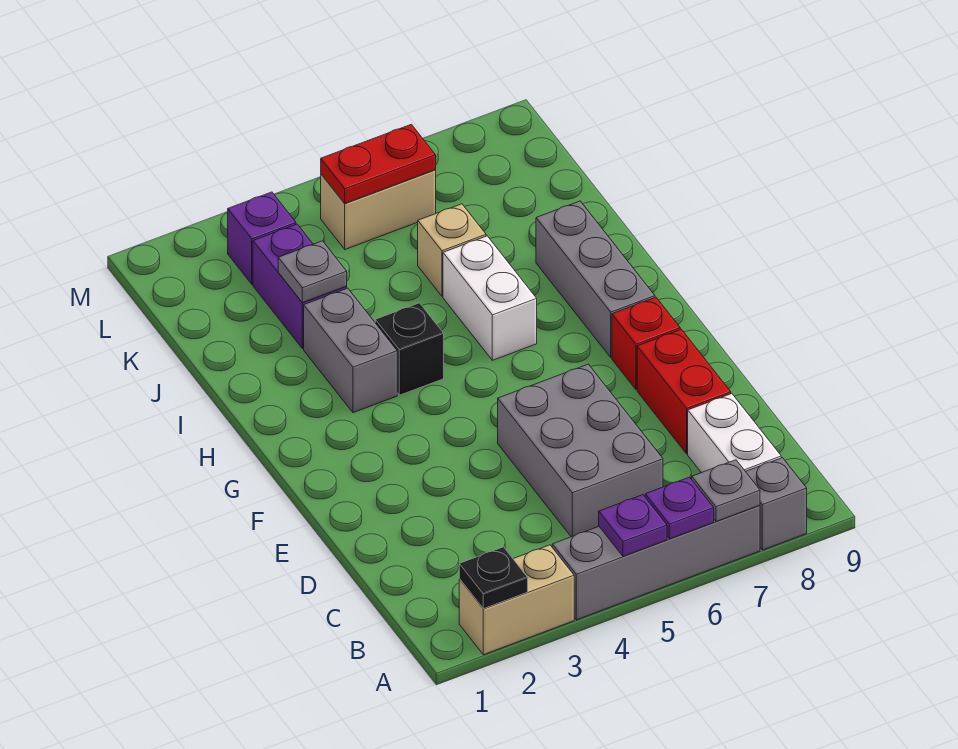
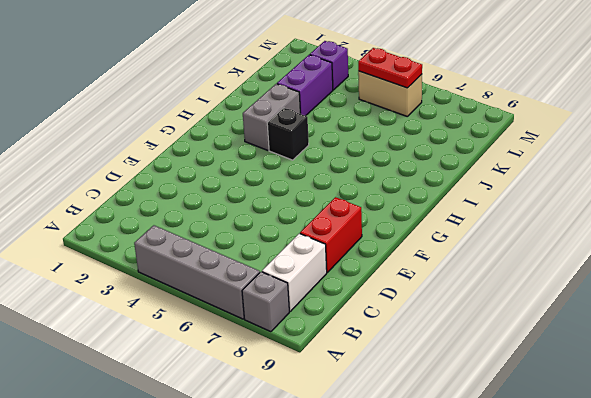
none -> tan brick A2:A3 level 1
none -> grey brick C5:E6 level 1
none -> red brick F8 level 1

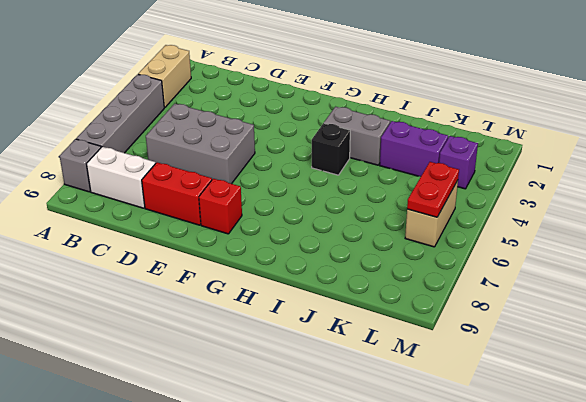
none -> grey brick G8:I8 level 1
none -> white brick H6:I6 level 1
none -> tan brick J6 level 1

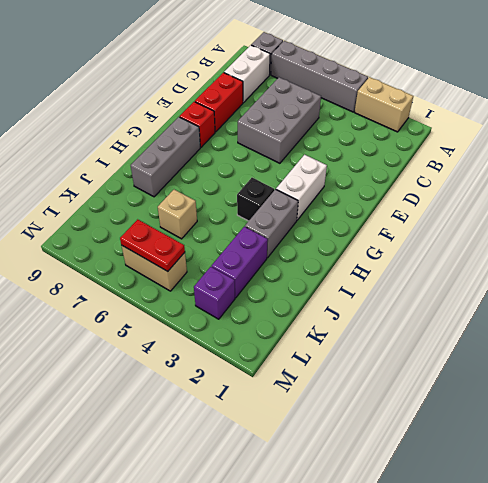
white brick F3:G3 level 1 -> white brick H6:I6 level 1
none -> black plate A2 level 2
none -> purple plate A5 level 2
none -> purple plate A6 level 2

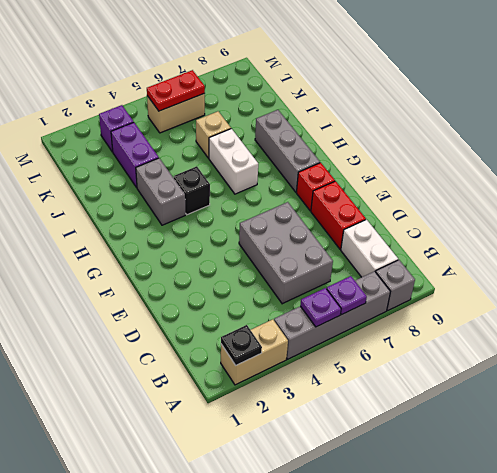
none -> grey plate A7 level 2
none -> grey plate J3 level 2

